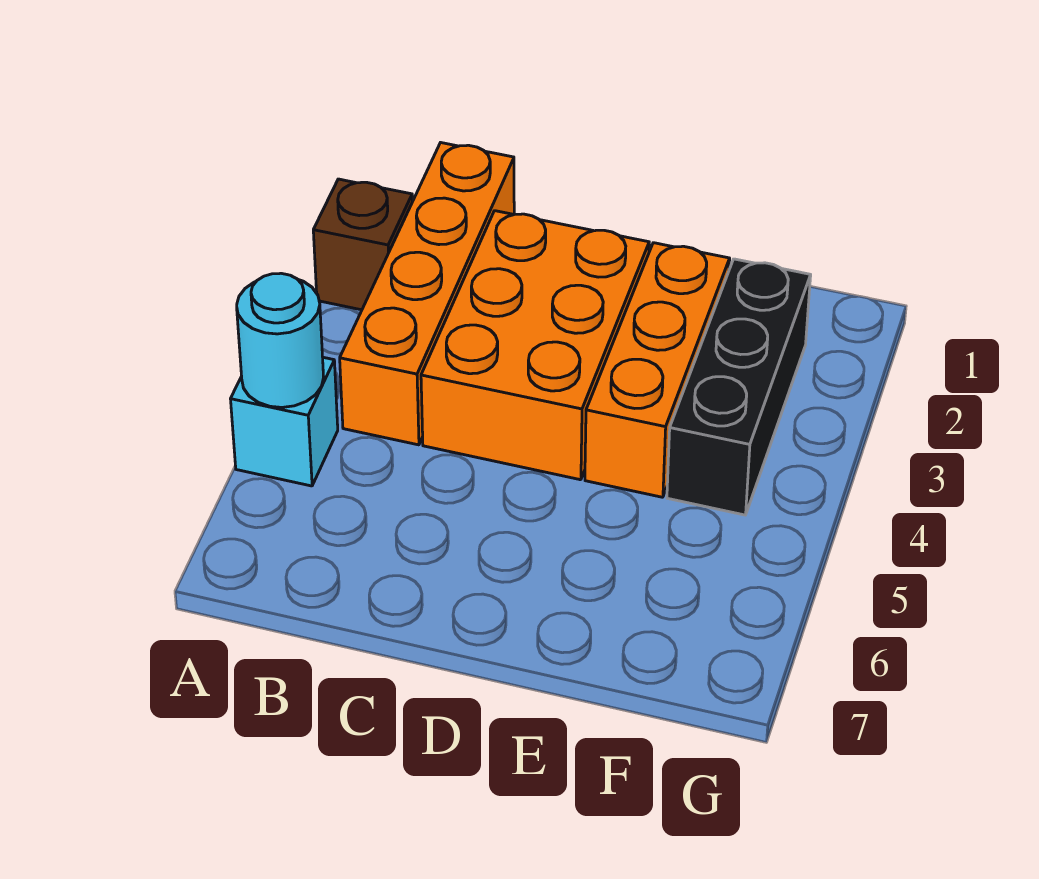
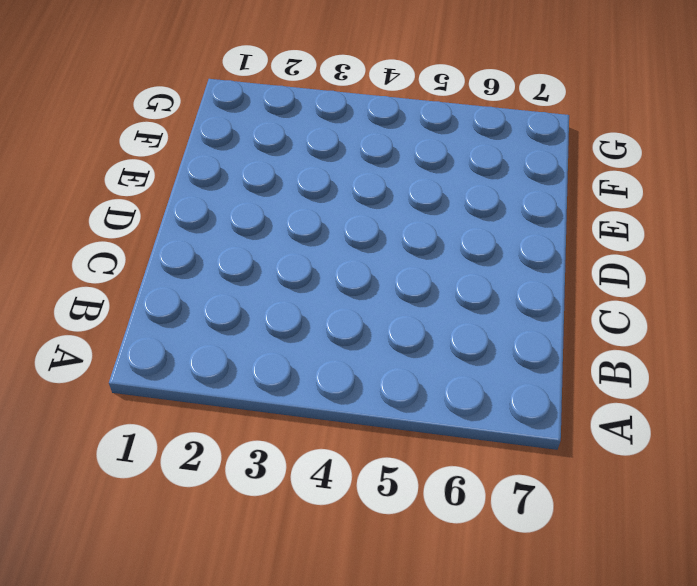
none -> brown brick A2 level 1
none -> cyan brick A5 level 1

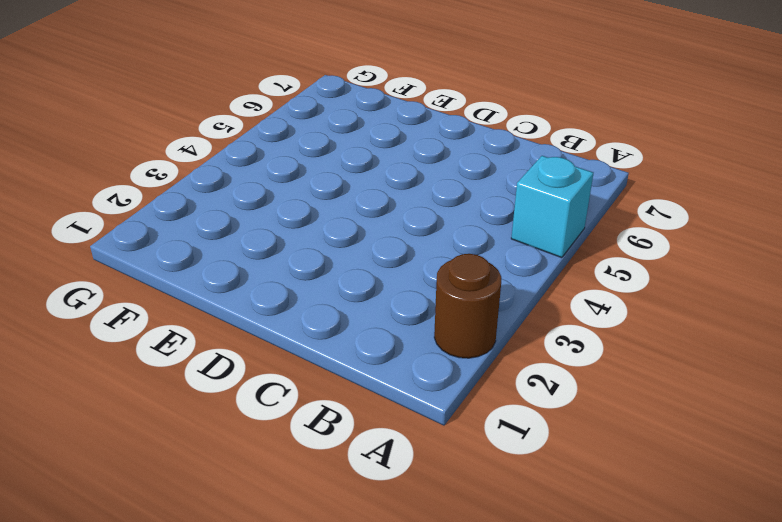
brown round brick A2 level 1 -> brown brick A2 level 1
none -> orange brick B1:B4 level 1
none -> orange brick C2:D4 level 1

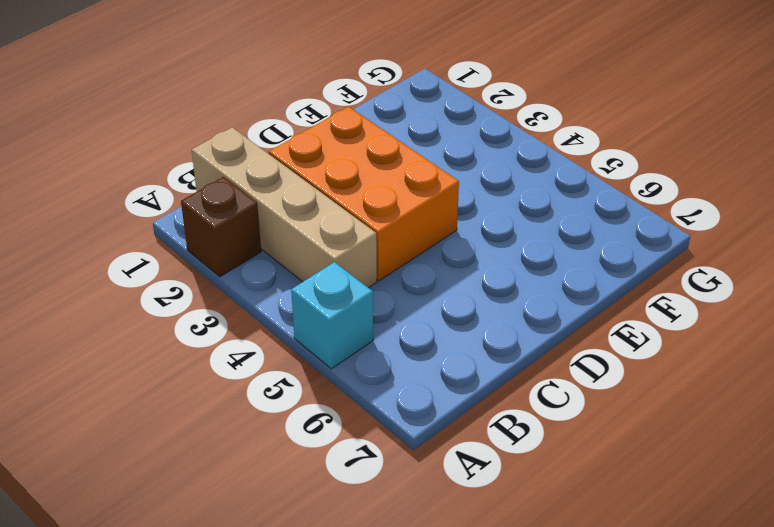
tan brick B1:B4 level 1 -> orange brick B1:B4 level 1
none -> orange brick E2:E4 level 1
none -> black brick F2:F4 level 1

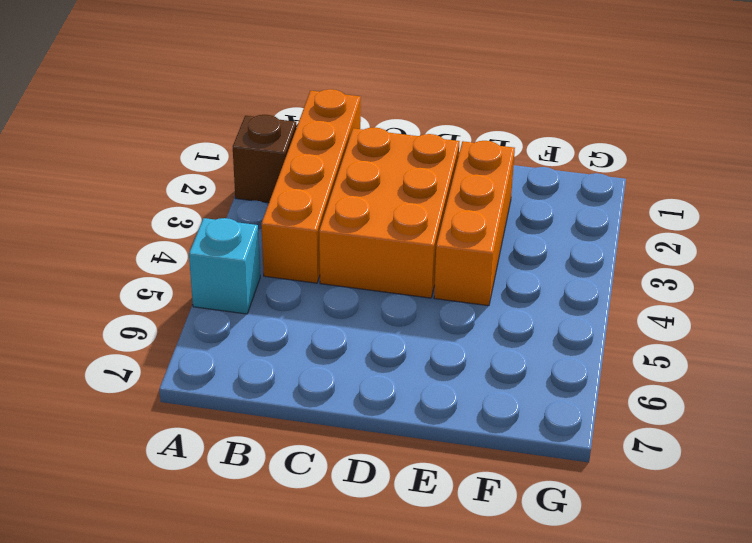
none -> black brick F2:F4 level 1
none -> cyan round brick A5 level 2

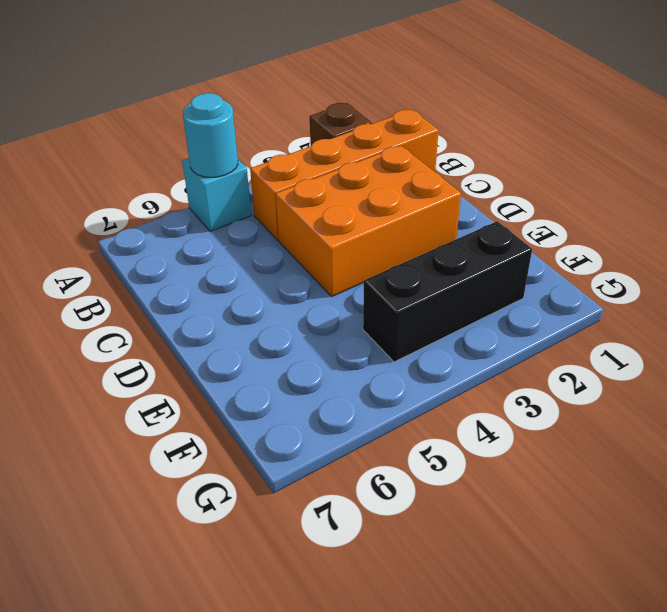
none -> orange brick E2:E4 level 1

